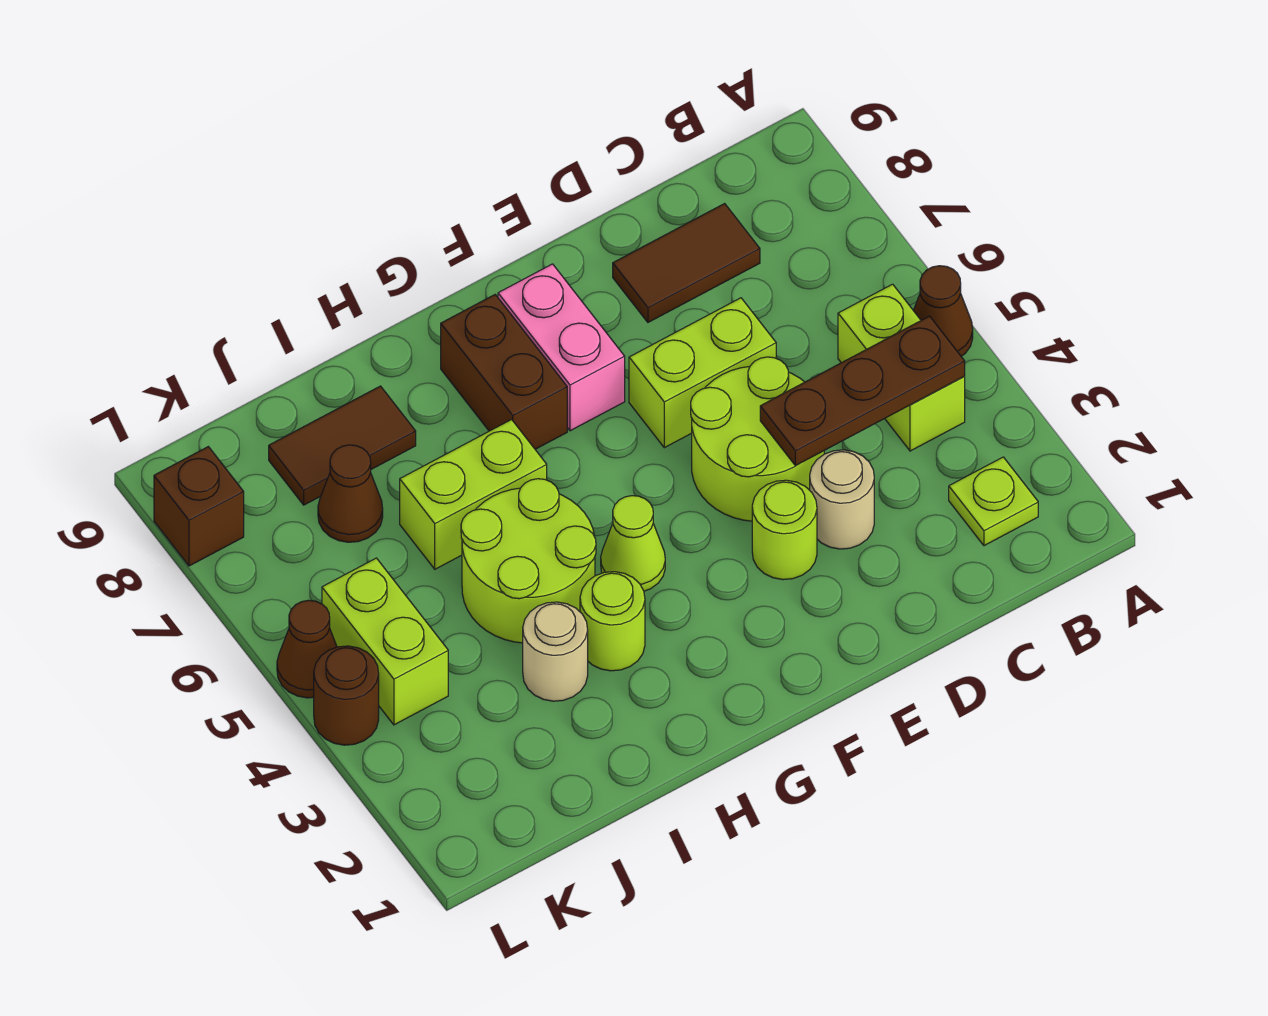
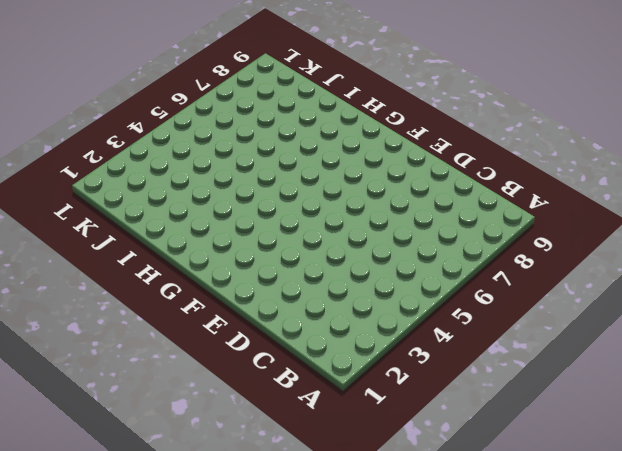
none -> brown cone A5 level 1
none -> lime plate B2 level 1
none -> lime brick B4:B5 level 1

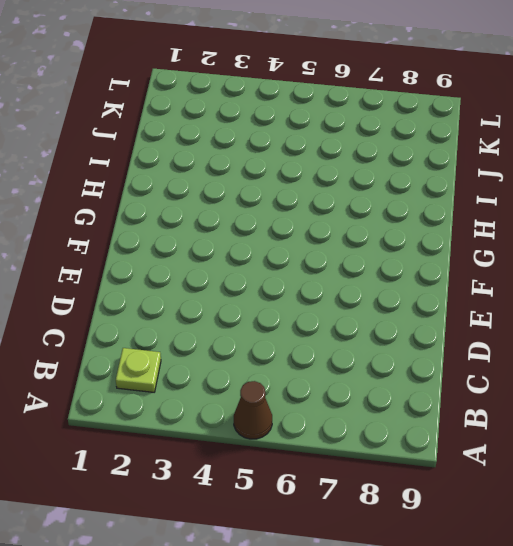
none -> lime brick B4:B5 level 1
none -> brown tile C8:D8 level 1
none -> tan round brick D3 level 1

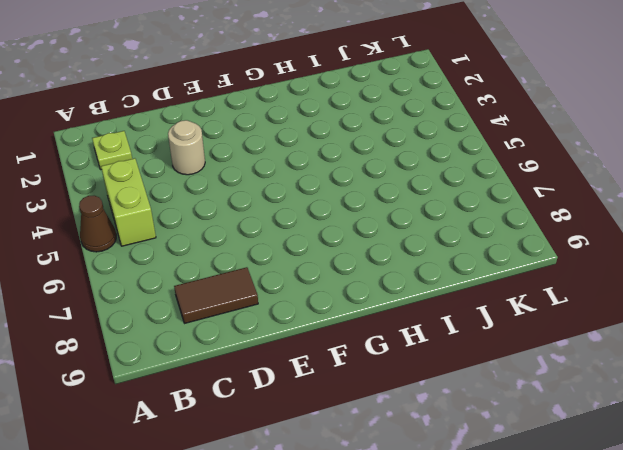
none -> lime round brick D4:E5 level 1
none -> lime brick D6:E6 level 1
none -> lime round brick E3 level 1

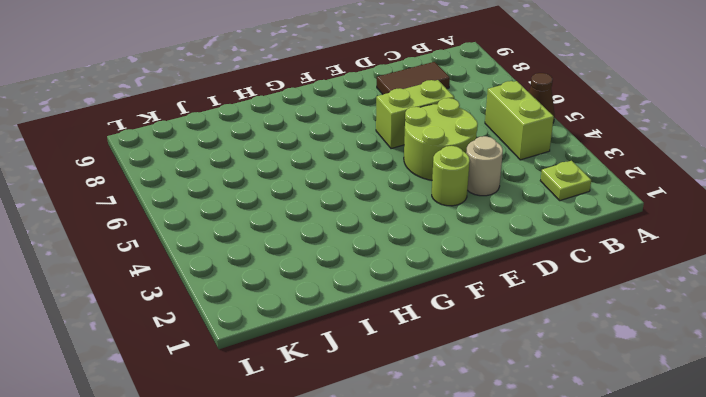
none -> pink brick F7:F8 level 1
none -> lime cone G4 level 1
none -> brown brick G7:G8 level 1

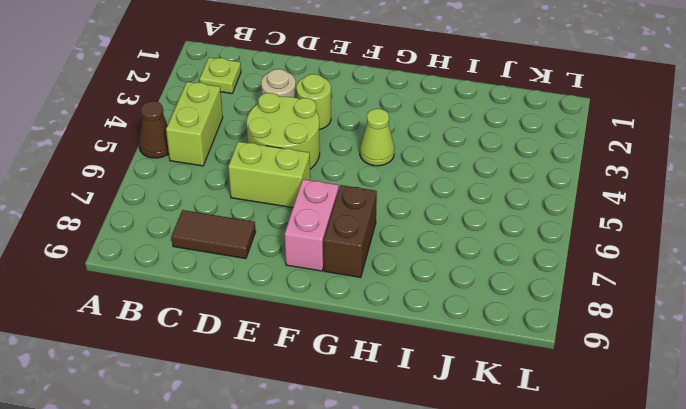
none -> lime round brick H3 level 1
none -> lime round brick H4:I5 level 1
none -> lime brick H6:I6 level 1

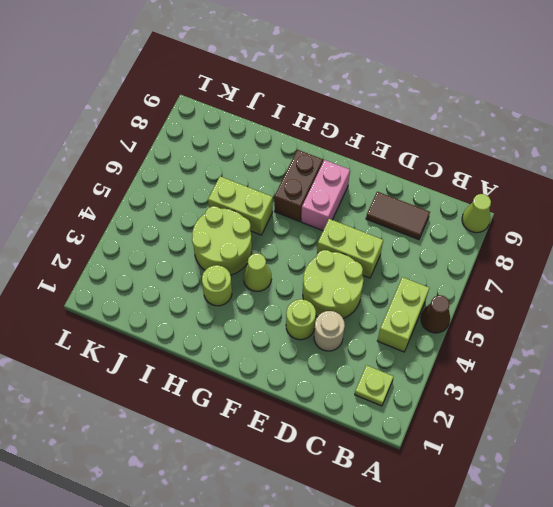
lime cone A9 level 1 -> none
none -> tan round brick I3 level 1
none -> brown tile I8:J8 level 1
none -> brown cone J7 level 1

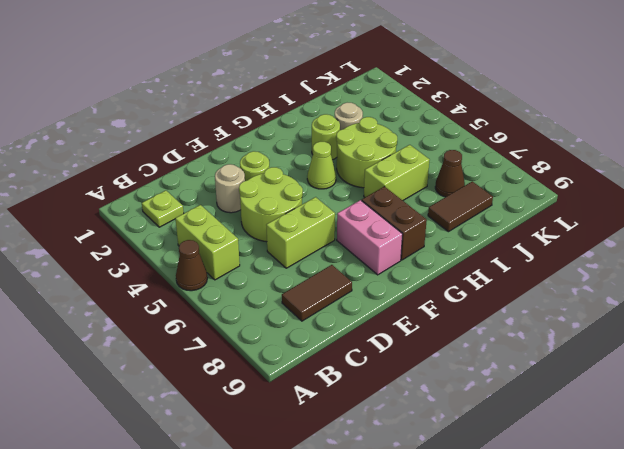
none -> lime brick K4:K5 level 1
none -> brown round brick L4 level 1
none -> brown cone L5 level 1

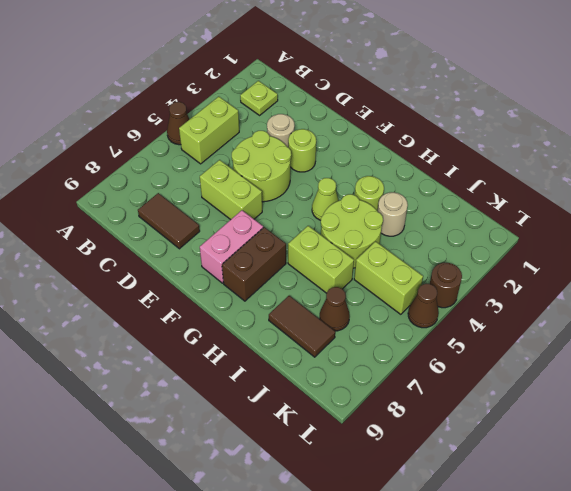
lime brick J5:K5 level 1 -> lime brick K4:K5 level 1
none -> brown brick L8 level 1
none -> brown plate B4:D4 level 2

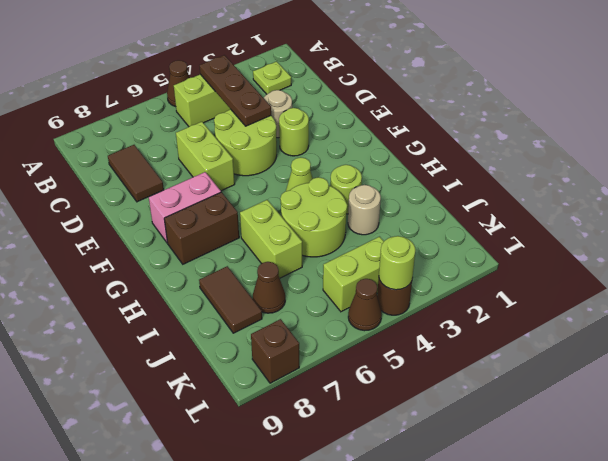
lime round brick L4 level 2 -> none

